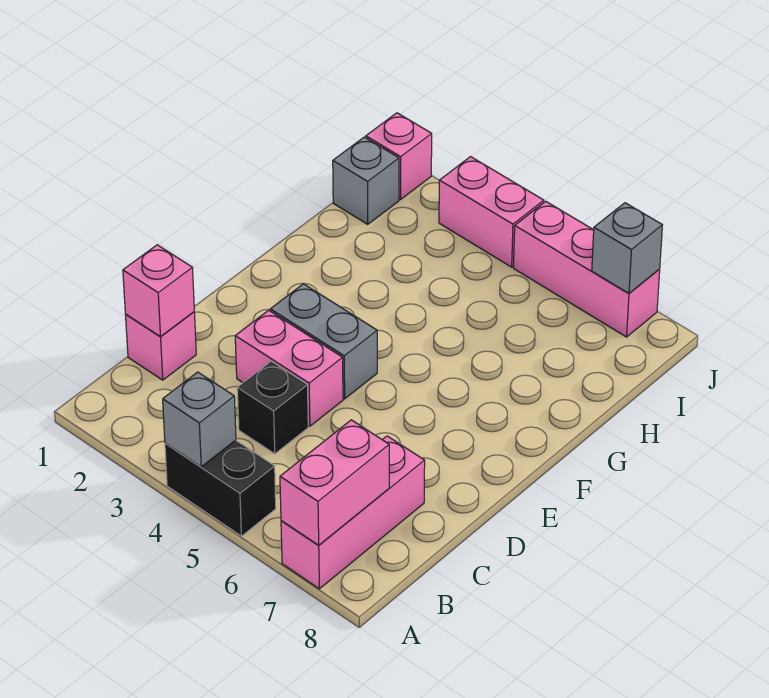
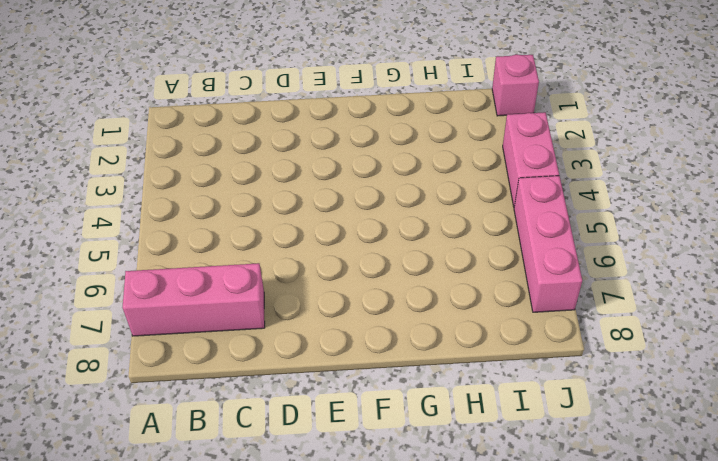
none -> black brick A4:A5 level 1
none -> pink brick C1 level 1
none -> black brick C4 level 1

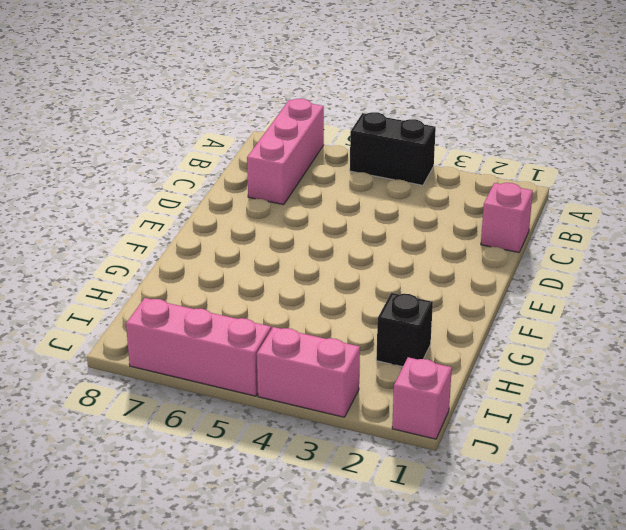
black brick H2 level 1 -> black brick C4 level 1
none -> pink brick D3:D4 level 1
none -> grey brick E3:E4 level 1
none -> grey brick I1 level 1

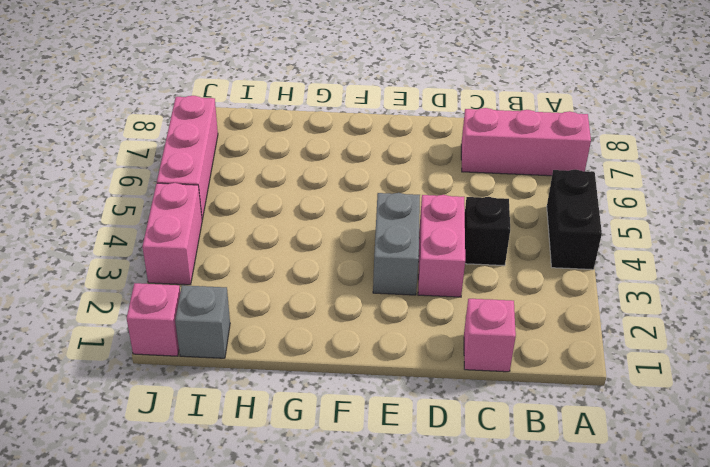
none -> grey brick A4 level 2
none -> pink brick A7:B7 level 2
none -> pink brick C1 level 2

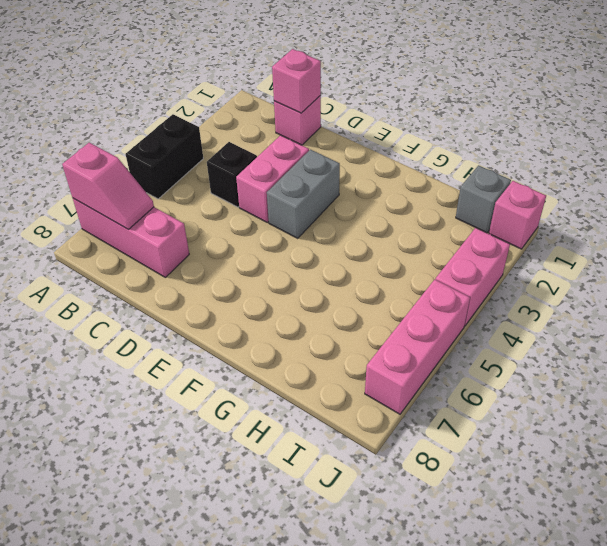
pink slope A7:B7 level 2 top A -> pink brick A7:B7 level 2
none -> grey brick A4 level 2
none -> grey brick J7 level 2

